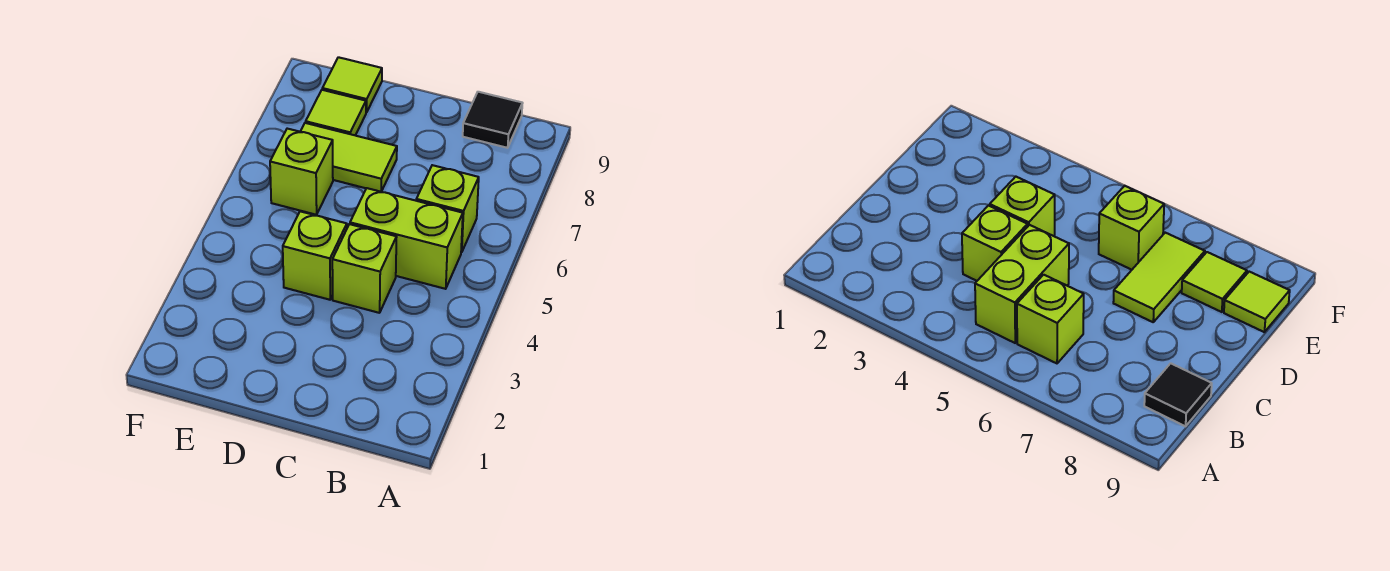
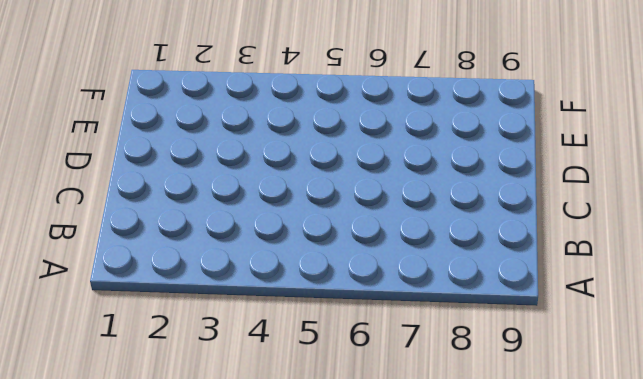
none -> lime brick B5:C5 level 1
none -> lime brick B6 level 1

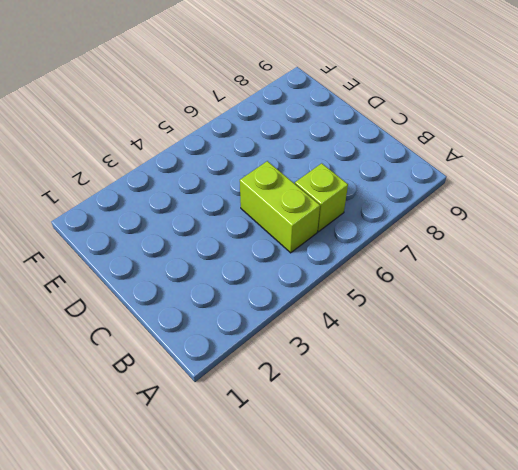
none -> black tile B9 level 1
none -> lime brick C4 level 1

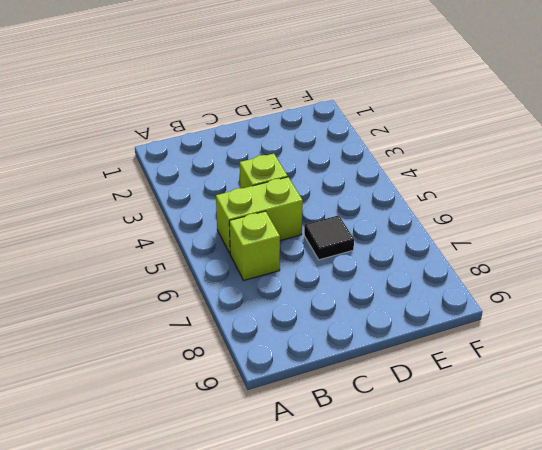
black tile D6 level 1 -> black tile B9 level 1
none -> lime brick D4 level 1
none -> lime tile D7:E7 level 1

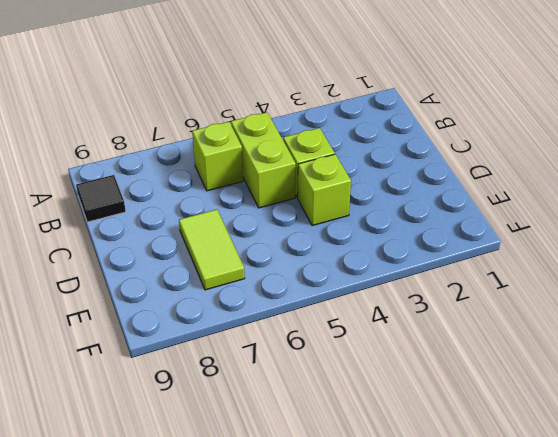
none -> lime brick E6 level 1
none -> lime tile E8 level 1

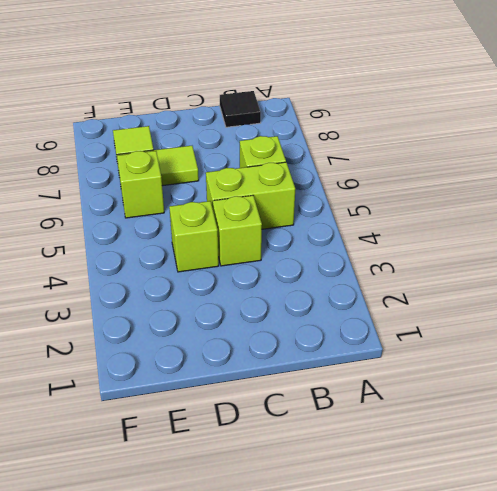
none -> lime tile E9 level 1

